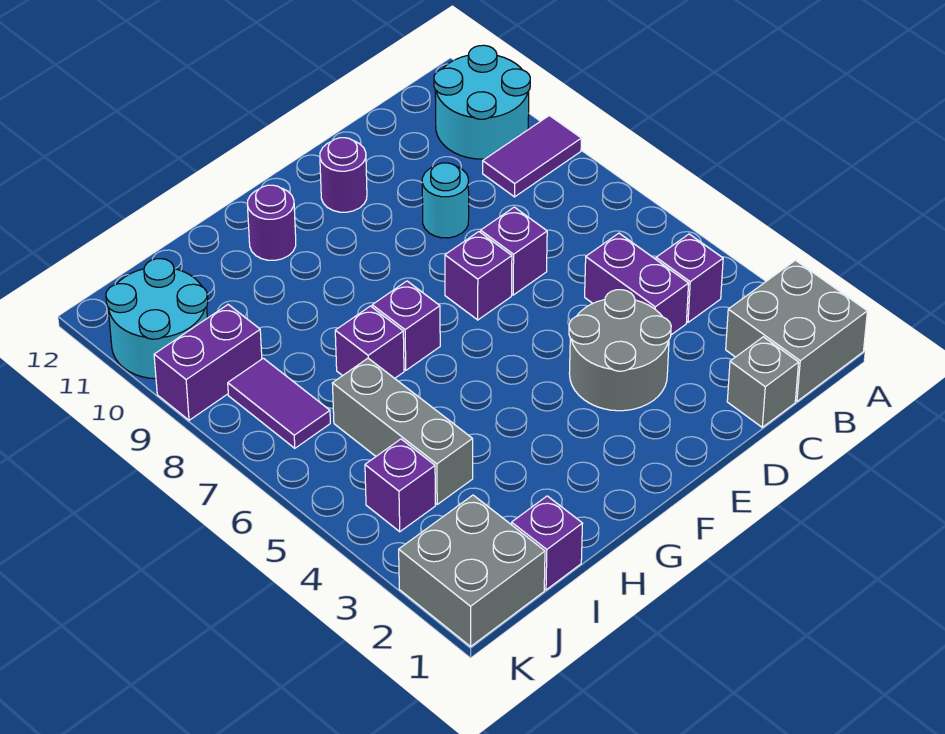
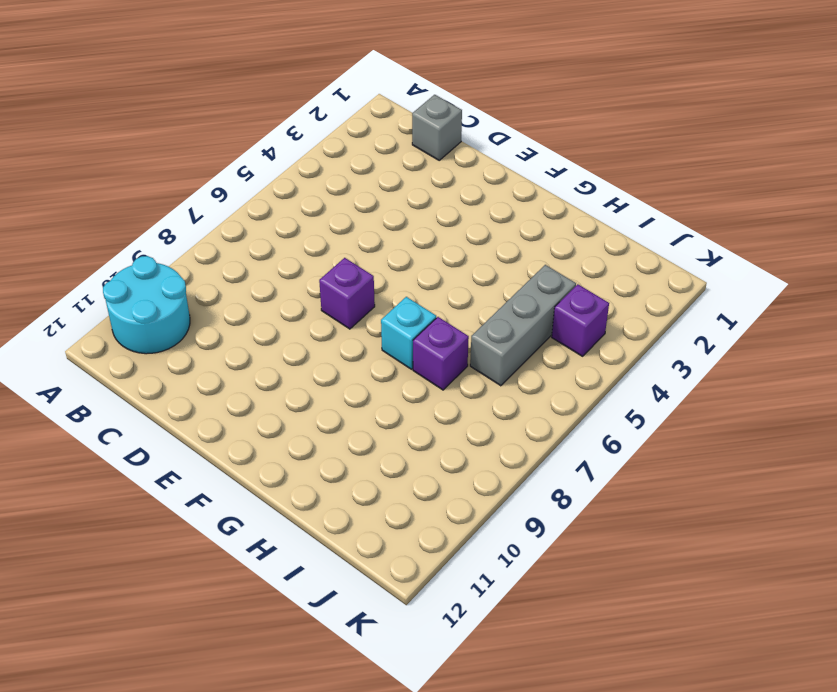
cyan brick G7 level 1 -> purple brick G7 level 1
none -> grey brick A1:B2 level 1
none -> purple tile A9:B9 level 1
none -> purple brick B4 level 1

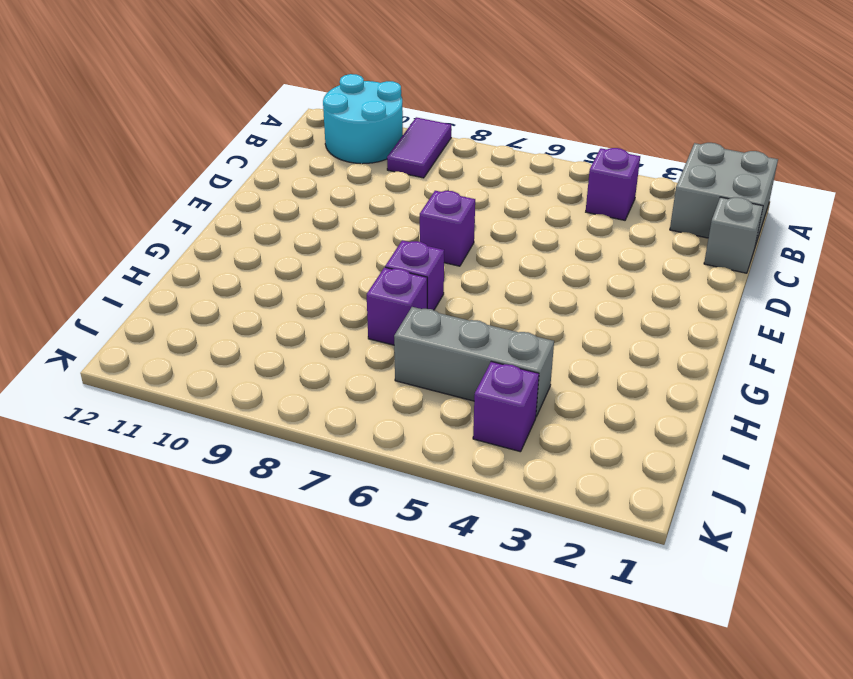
none -> purple brick C4:C5 level 1
none -> grey round brick D3:E4 level 1
none -> purple brick D7 level 1

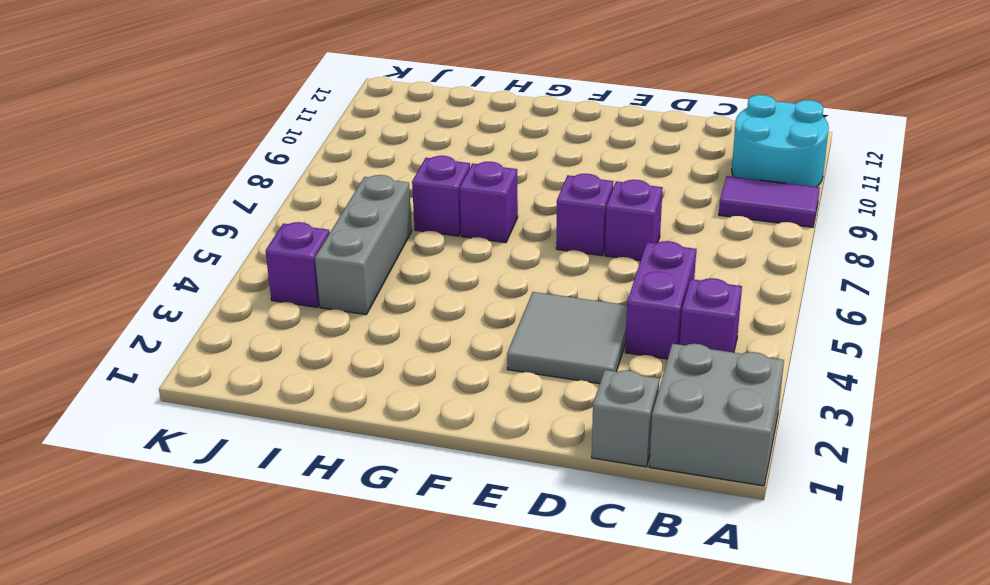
grey tile D3:E4 level 1 -> grey round brick D3:E4 level 1
none -> cyan round brick D9 level 1
none -> purple round brick E11 level 1
none -> purple round brick G11 level 1

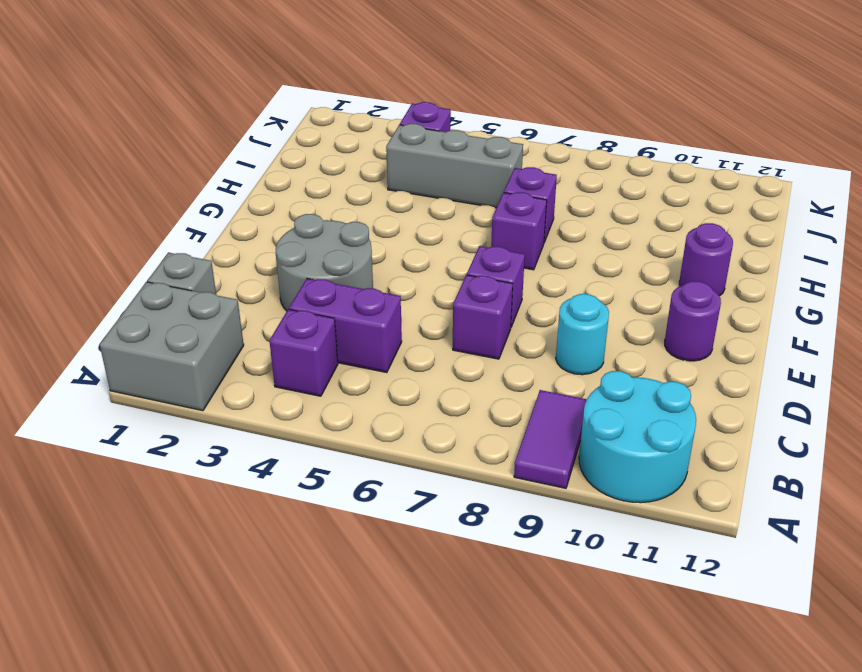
none -> purple brick I1 level 1
none -> grey brick J1:K2 level 1
none -> purple tile J7:J8 level 1

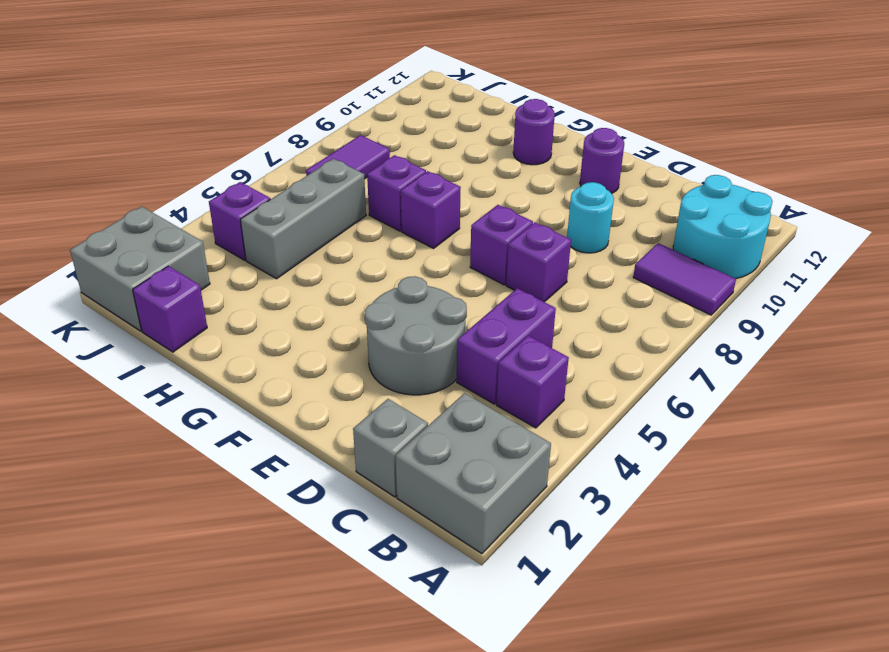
none -> purple brick J9:K9 level 1
none -> cyan round brick J10:K11 level 1

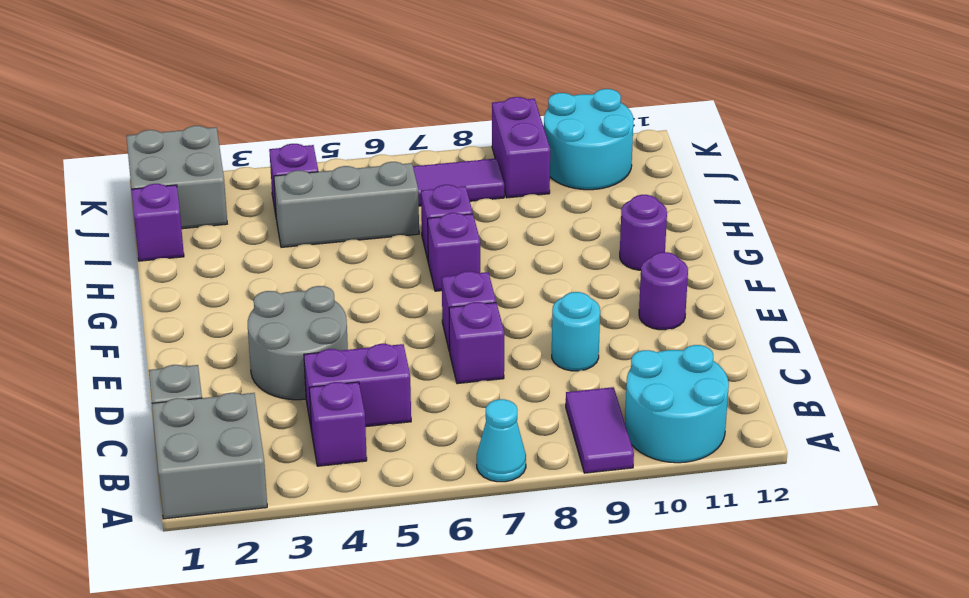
cyan cone A7 level 1 -> none

